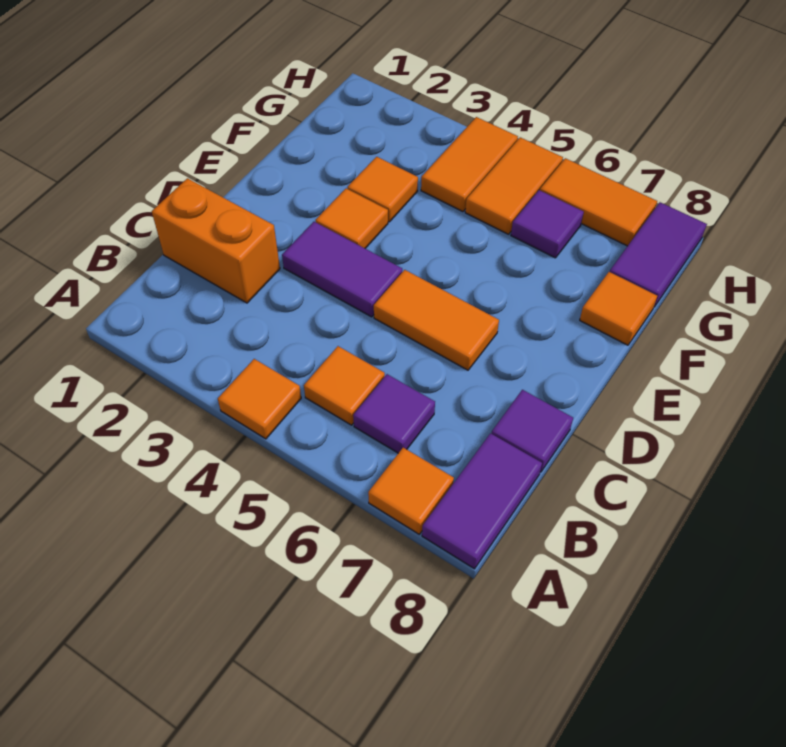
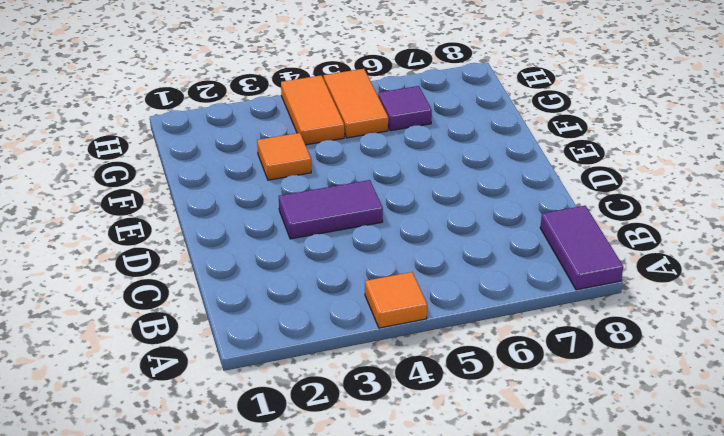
none -> orange tile A7 level 1
none -> orange tile B5 level 1
none -> purple tile B6 level 1

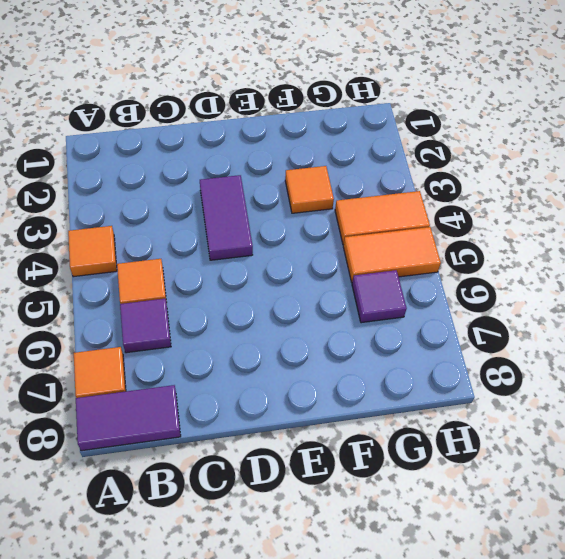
none -> orange brick C1:C2 level 1
none -> purple tile C8 level 1
none -> orange tile D5:D6 level 1

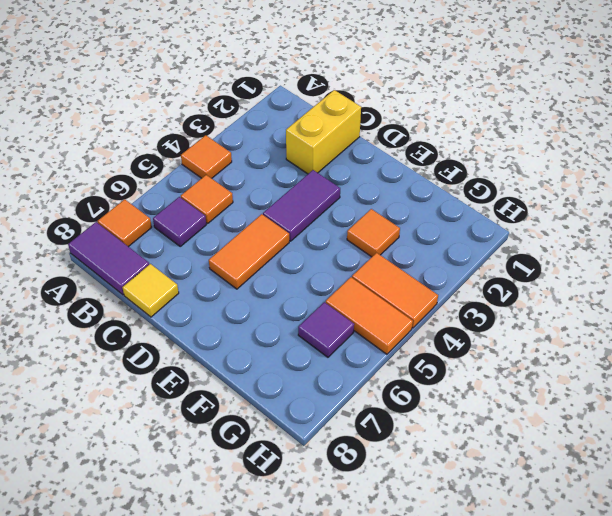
yellow brick C1:C2 level 1 -> orange brick C1:C2 level 1
yellow tile C8 level 1 -> purple tile C8 level 1
none -> orange tile E3 level 1
none -> orange tile F8 level 1
none -> purple tile G8:H8 level 1

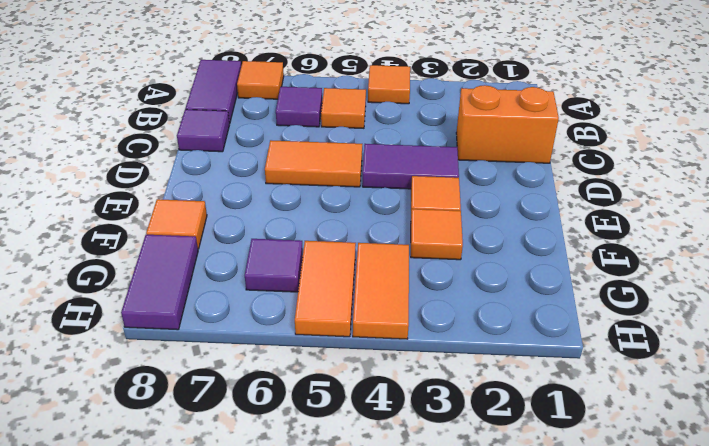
none -> orange tile H6:H7 level 1

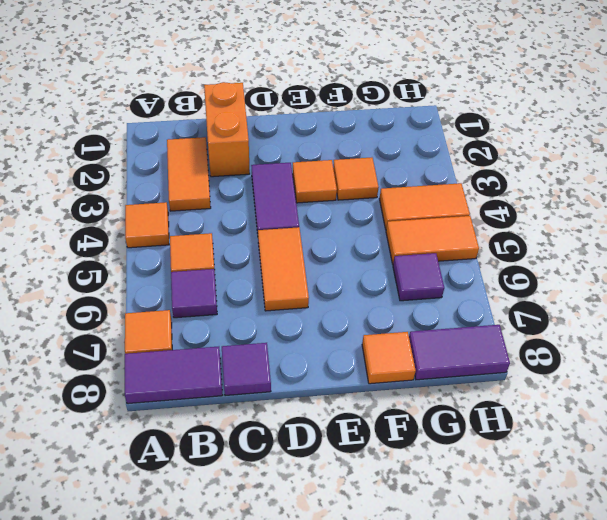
orange tile B2:B3 level 1 -> orange tile H6:H7 level 1

